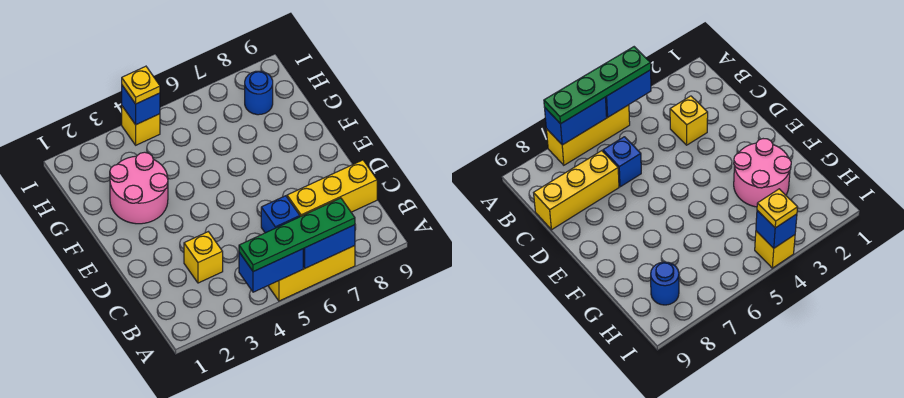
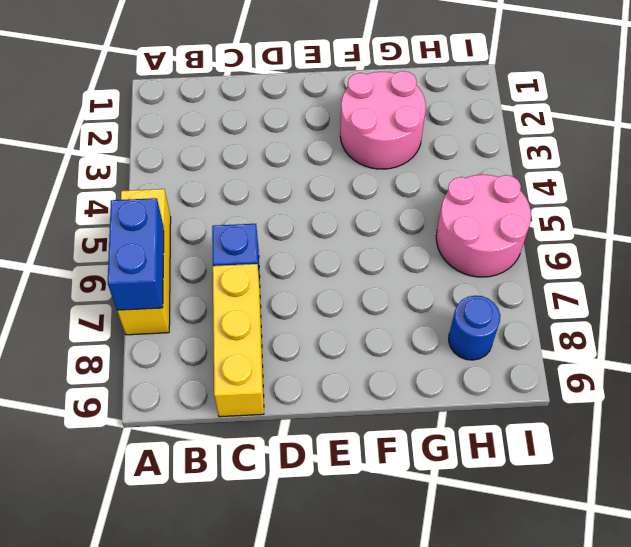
pink round brick H5:I6 level 1 -> none
none -> yellow brick C3 level 1
none -> yellow brick I4 level 1
none -> blue brick A4:A5 level 2

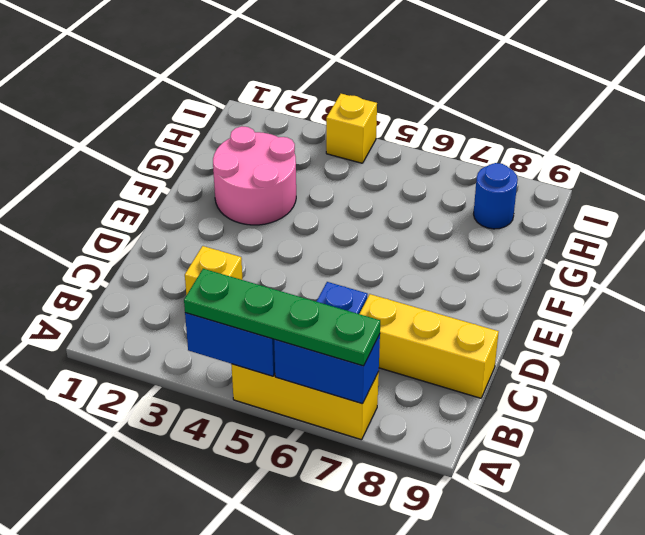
none -> blue brick I4 level 2
none -> yellow plate I4 level 3

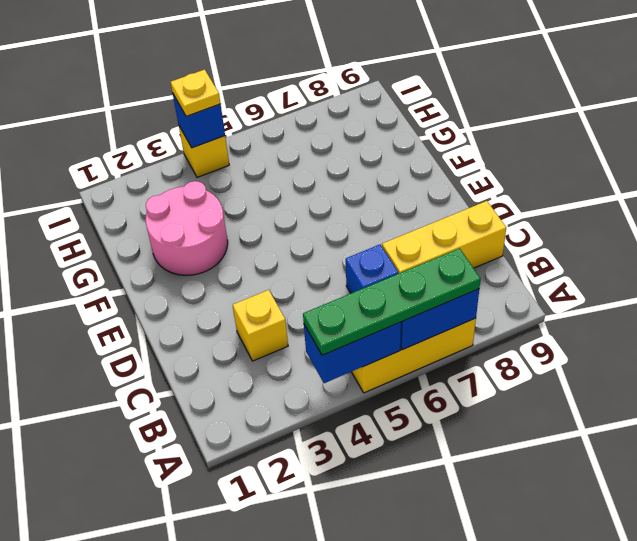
none -> blue round brick H8 level 1

